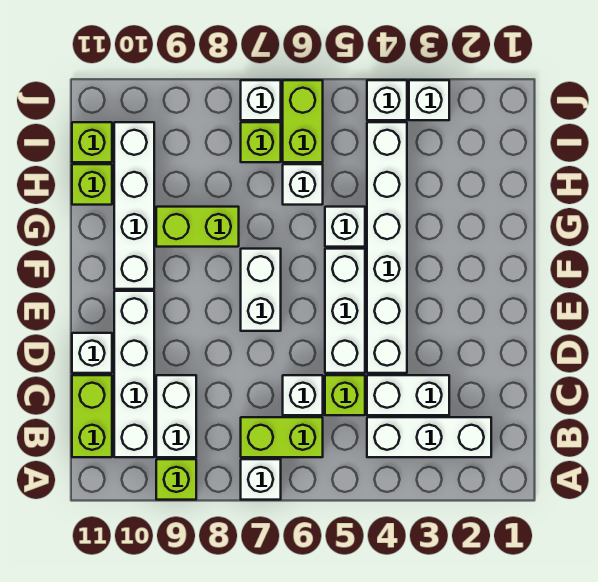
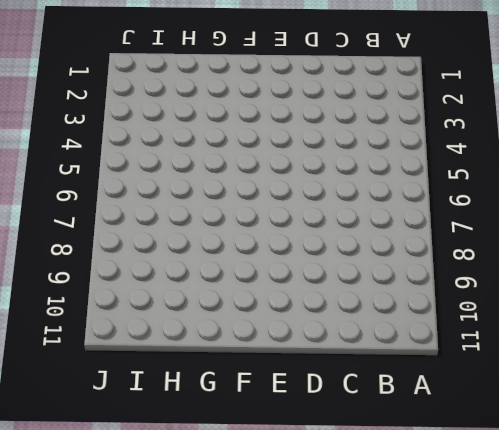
none -> white brick A7 level 1
none -> lime brick A9 level 1
none -> white brick B2:B4 level 1

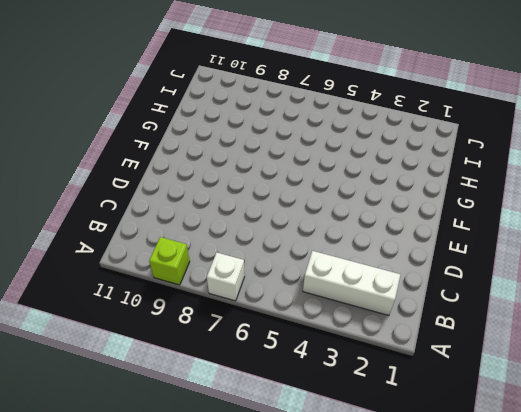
none -> lime brick B6:B7 level 1
none -> white brick B9:C9 level 1
none -> white brick B10:E10 level 1

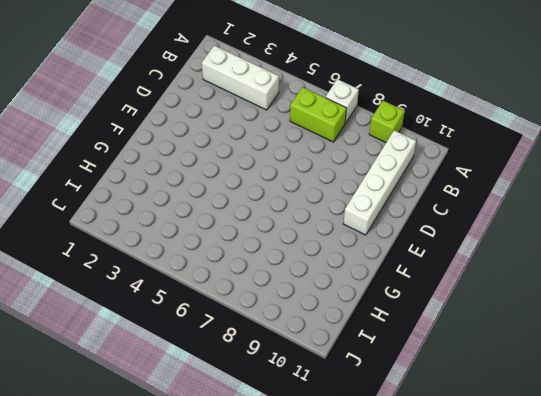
none -> white brick B9:C9 level 1
none -> lime brick B11:C11 level 1
none -> white brick C3:C4 level 1

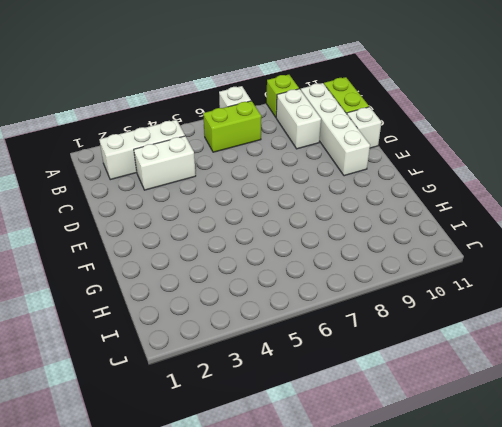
none -> lime brick C5 level 1
none -> white brick C6 level 1
none -> white brick D4:I4 level 1

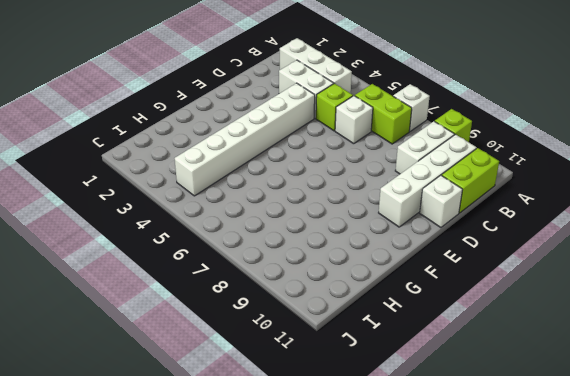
none -> white brick D5:F5 level 1
none -> white brick E7:F7 level 1
none -> white brick F10:I10 level 1

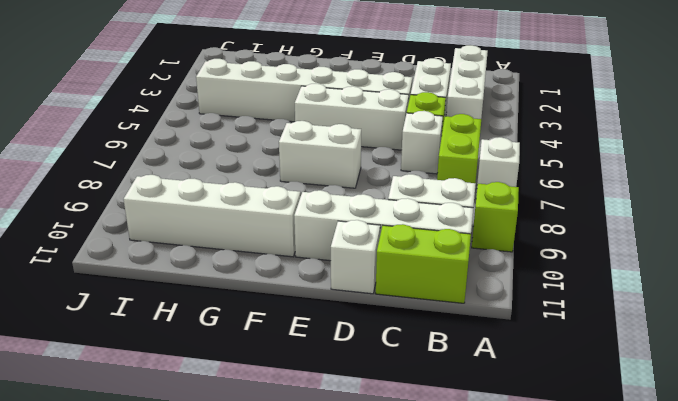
none -> white brick G5 level 1
none -> lime brick G8:G9 level 1
none -> white brick H6 level 1

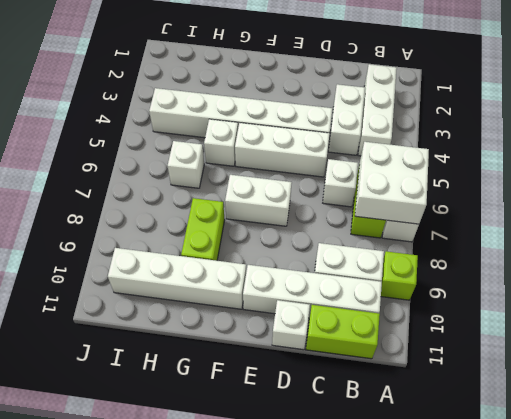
white brick A6:B7 level 2 -> none
none -> lime brick C5 level 1
none -> lime brick H11 level 1
none -> lime brick I6:J6 level 1

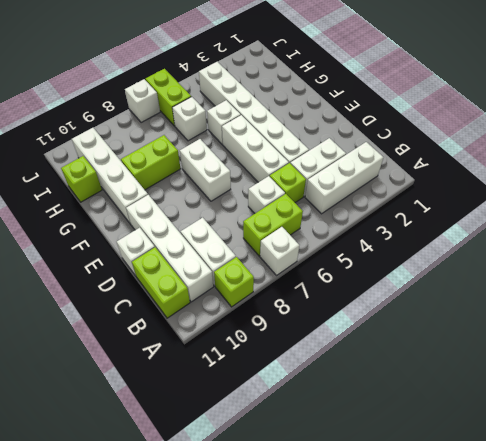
none -> lime brick I7 level 1
none -> lime brick I11 level 1
none -> white brick J3 level 1

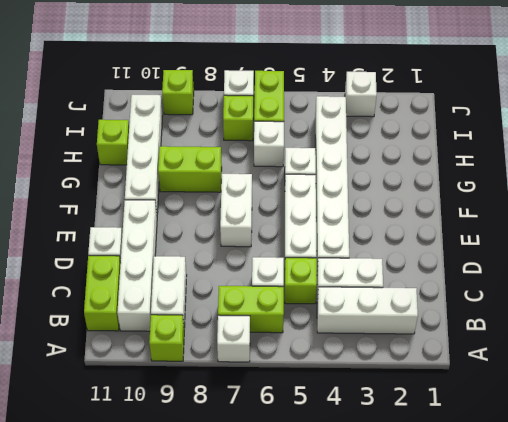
lime brick J9 level 1 -> lime brick I11 level 1
none -> white brick J4 level 1

